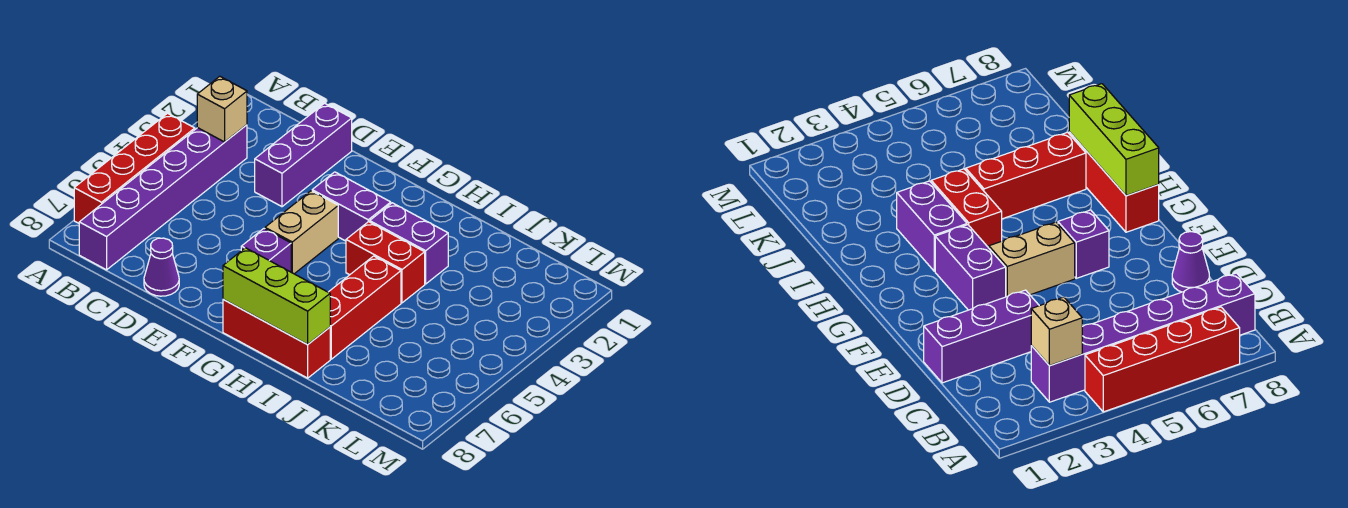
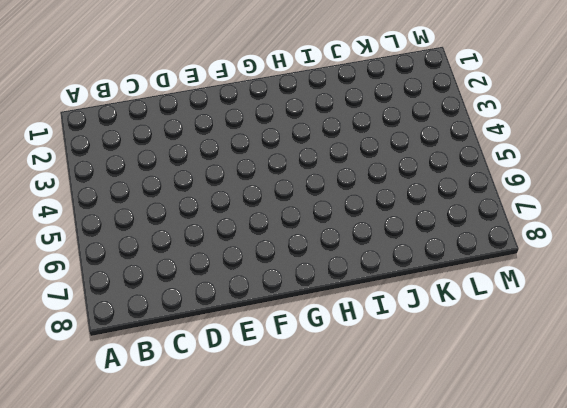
none -> red brick A4:A7 level 1
none -> purple brick B3:B8 level 1
none -> purple brick D1:D3 level 1

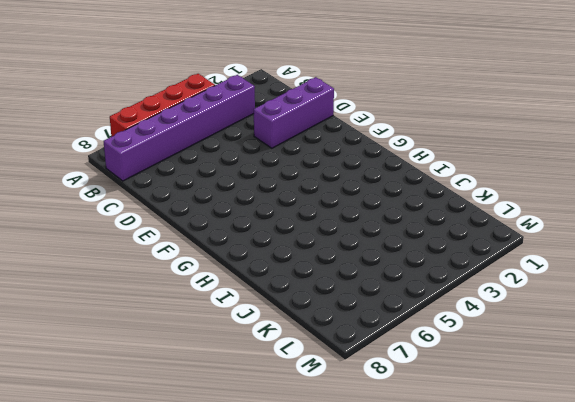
none -> purple cone D8 level 1
none -> purple brick F3:G3 level 1
none -> tan brick F4:F5 level 1

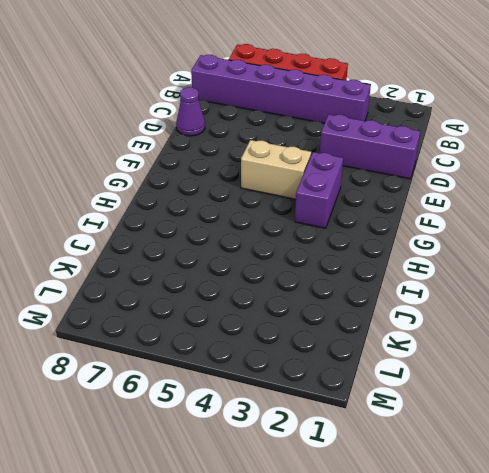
none -> purple brick F6 level 1
none -> red brick G8:I8 level 1
none -> purple brick H3:I3 level 1

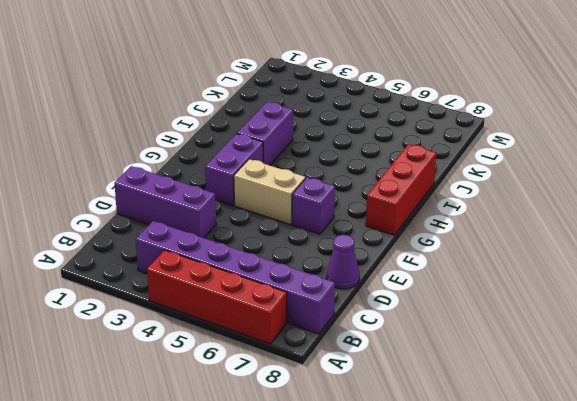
none -> red brick H4:I4 level 1
none -> red brick I5:I7 level 1
none -> tan brick B3 level 2

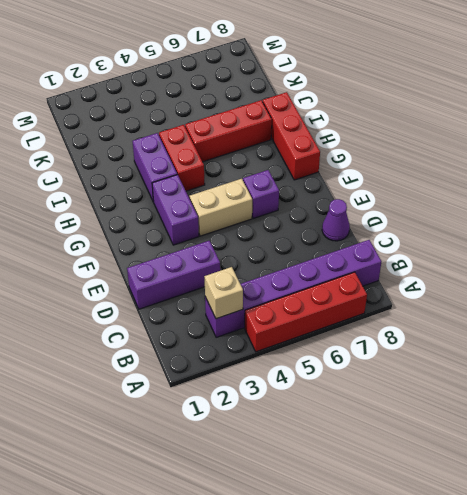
none -> lime brick G8:I8 level 2

